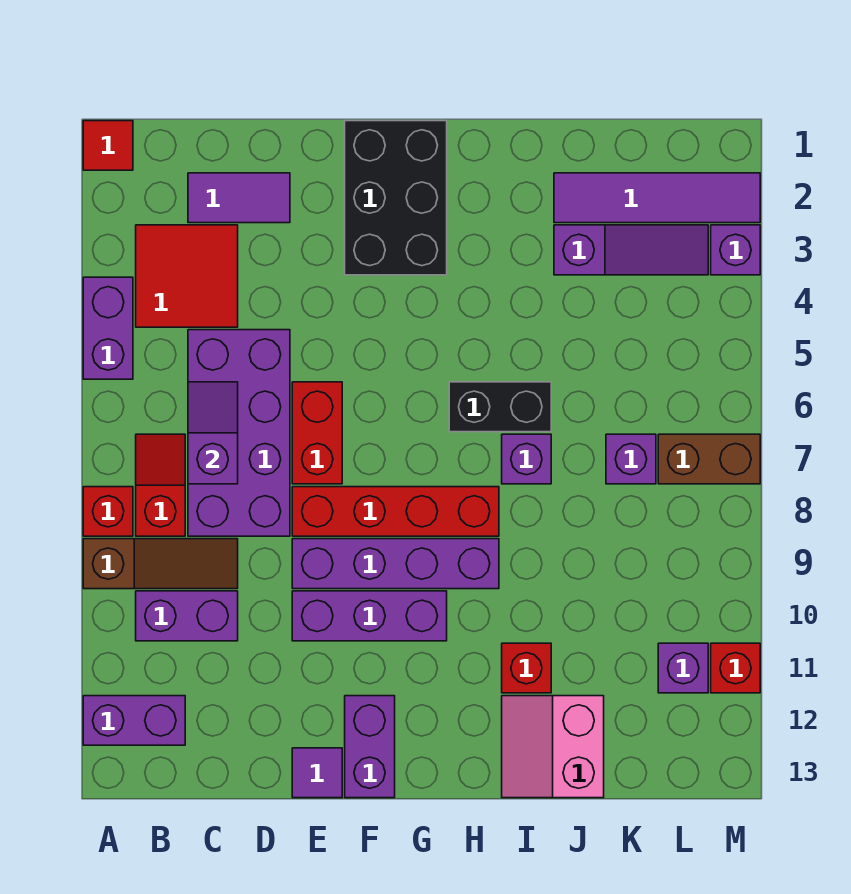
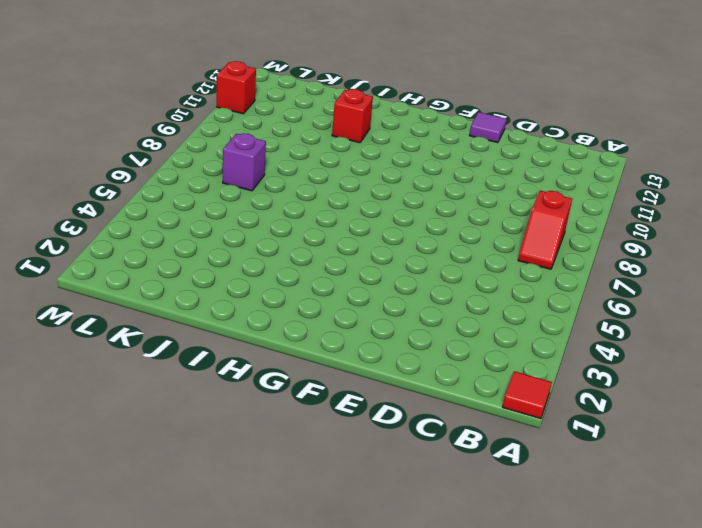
none -> purple brick A4:A5 level 1
none -> red brick A8 level 1
none -> brown slope A9:C9 level 1 top A

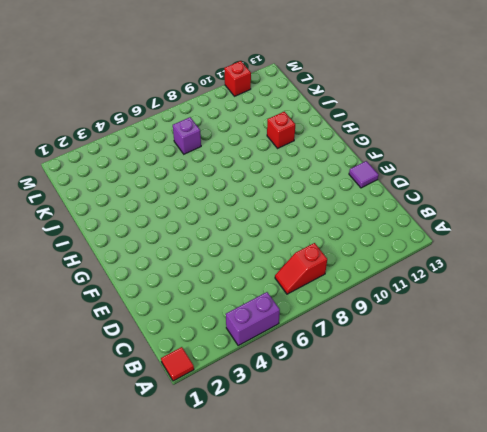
none -> red brick A8 level 1
none -> brown slope A9:C9 level 1 top A
none -> purple brick A12:B12 level 1

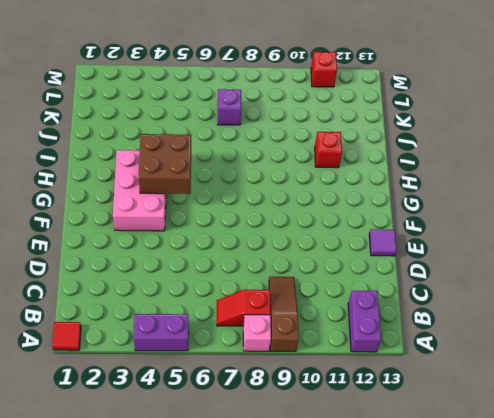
pink brick A8 level 1 -> red brick A8 level 1
pink brick F3:H4 level 1 -> black brick F1:G3 level 1
brown brick G4:H5 level 2 -> none
none -> red tile B3:C4 level 1
none -> purple brick B10:C10 level 1
none -> purple tile C2:D2 level 1

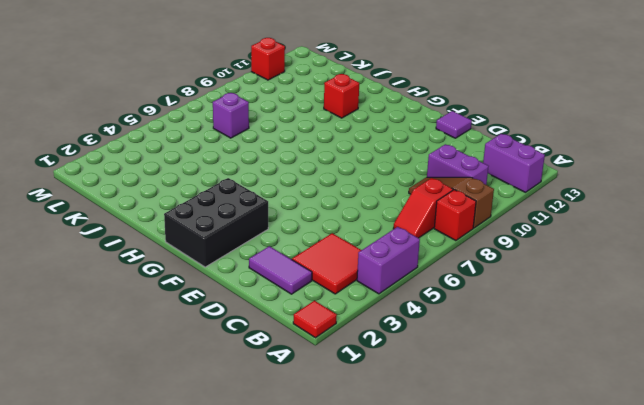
none -> purple brick C5:D8 level 1
none -> red brick E6:E7 level 1
none -> red brick E8:H8 level 1

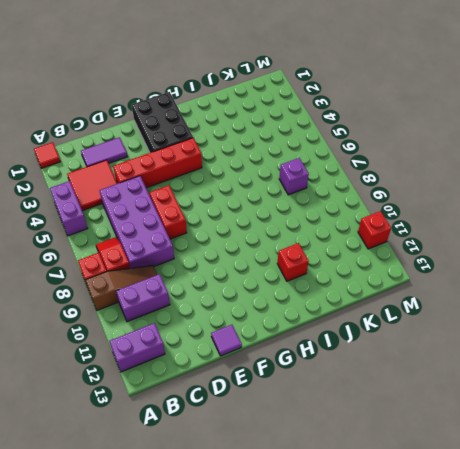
red brick D4:G4 level 1 -> red brick E8:H8 level 1
none -> purple brick E9:H9 level 1
none -> purple brick E10:G10 level 1
none -> purple brick F12:F13 level 1

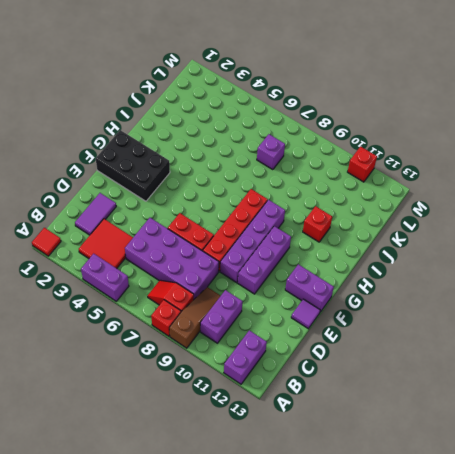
none -> black brick H6:I6 level 1
none -> purple brick I7 level 1
none -> pink slope I12:J13 level 1 top J

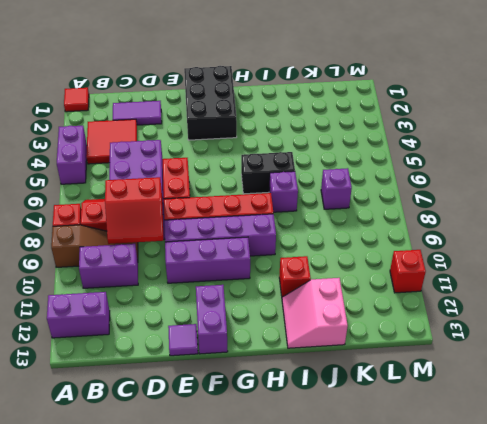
red slope C8:D9 level 2 top 8 -> none
none -> purple tile J2:M2 level 1
none -> purple slope J3:L3 level 1 top J
none -> brown brick L7:M7 level 1

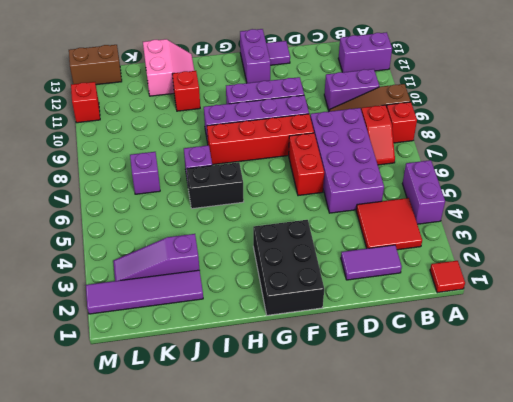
brown brick L13:M13 level 1 -> brown brick L7:M7 level 1
none -> purple brick L11 level 1
none -> purple brick M3 level 1
none -> purple slope C6:C7 level 2 top 7

